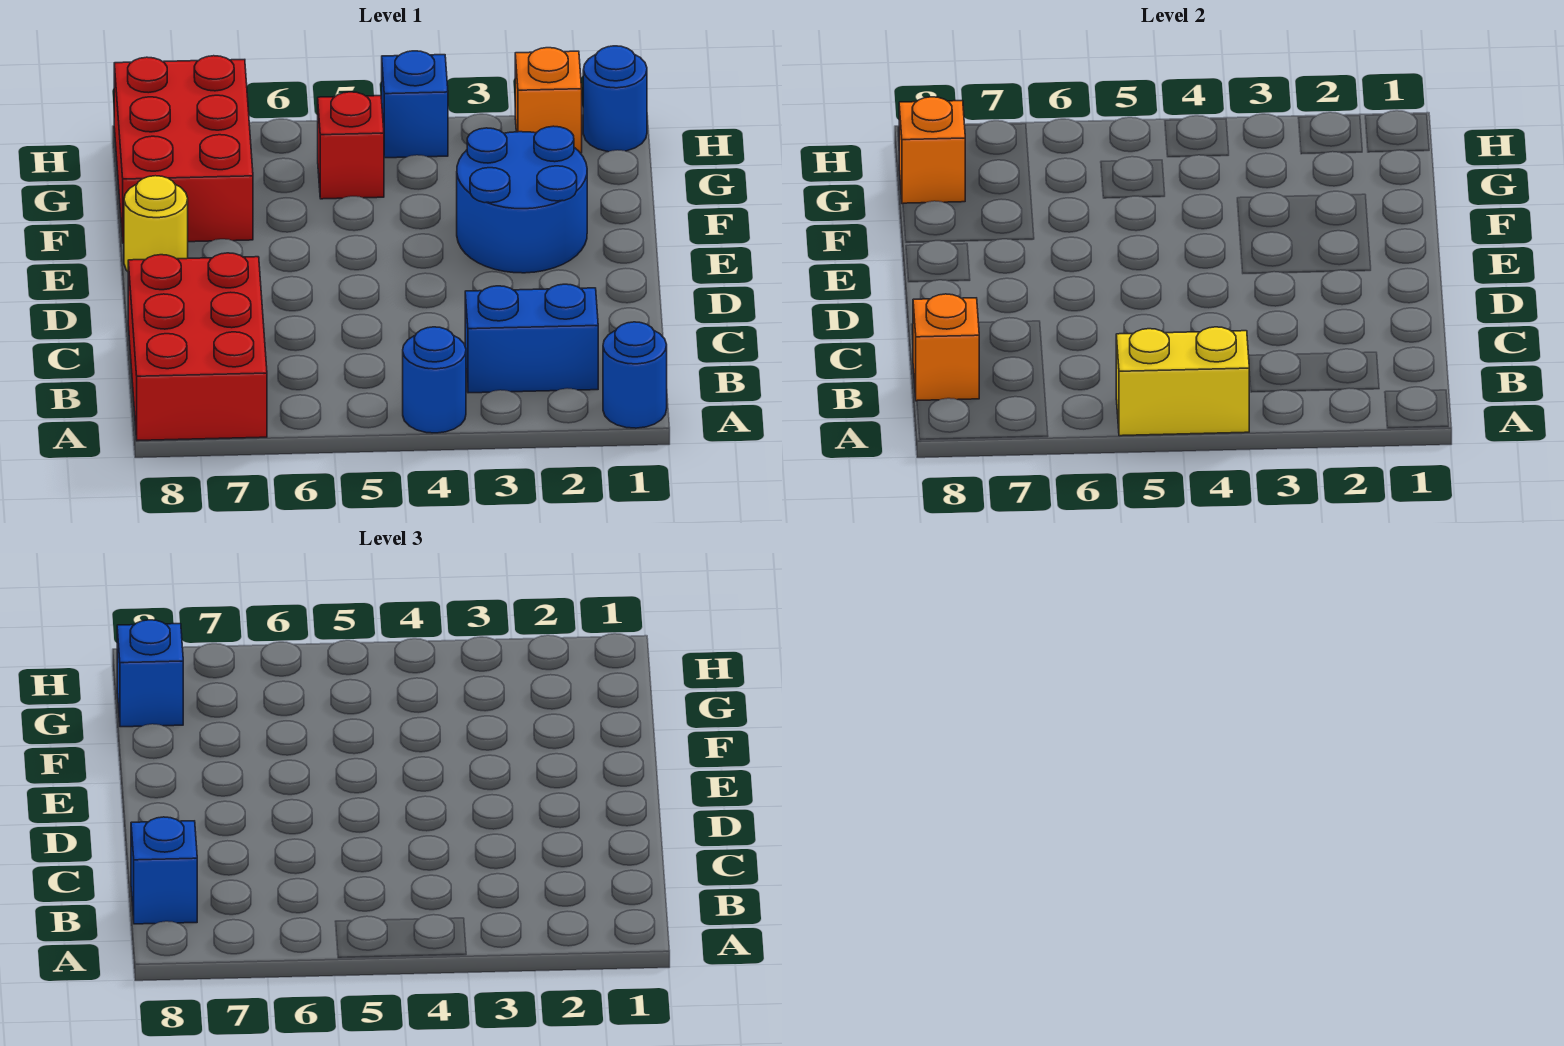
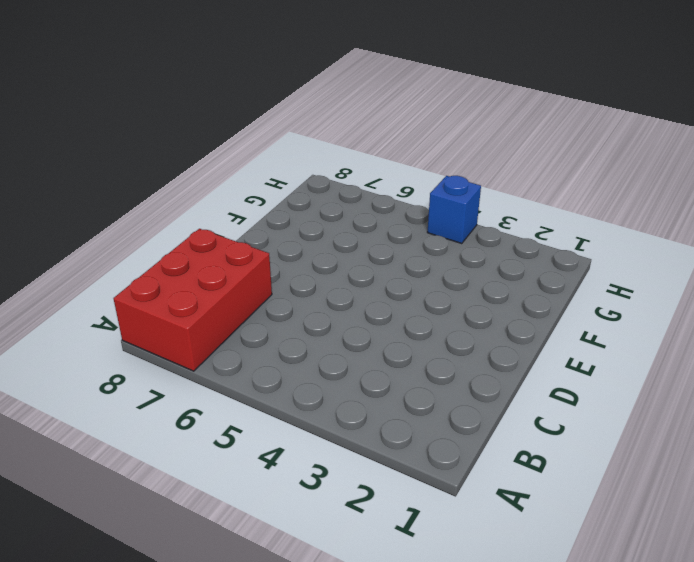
none -> blue round brick A1 level 1
none -> blue round brick A4 level 1
none -> blue brick B2:B3 level 1

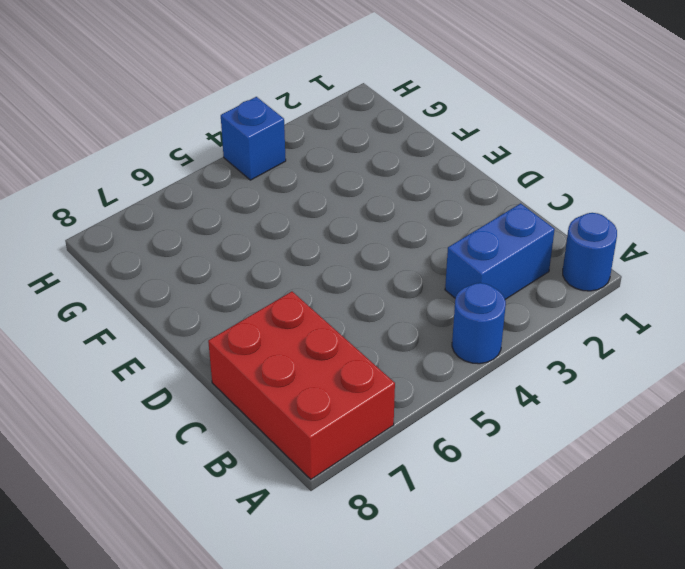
none -> blue round brick E2:F3 level 1
none -> yellow round brick E8 level 1
none -> red brick F7:H8 level 1

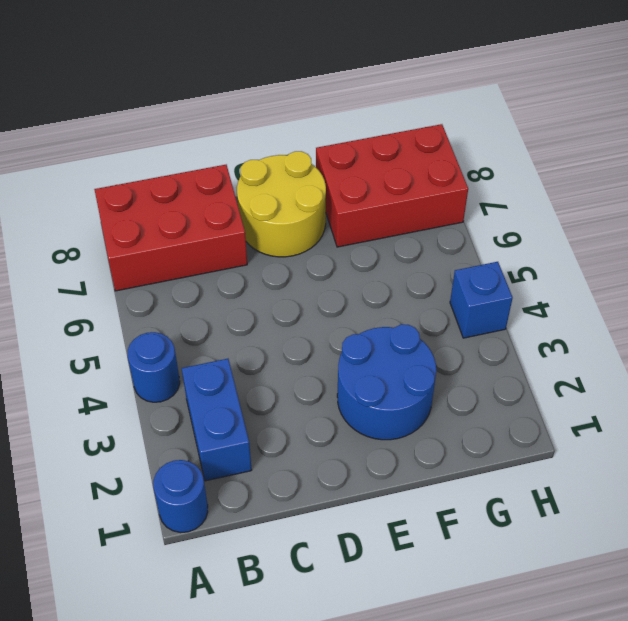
yellow round brick D7:E8 level 1 -> yellow round brick E8 level 1
none -> red brick G5 level 1
none -> blue round brick H1 level 1
none -> orange brick H2 level 1

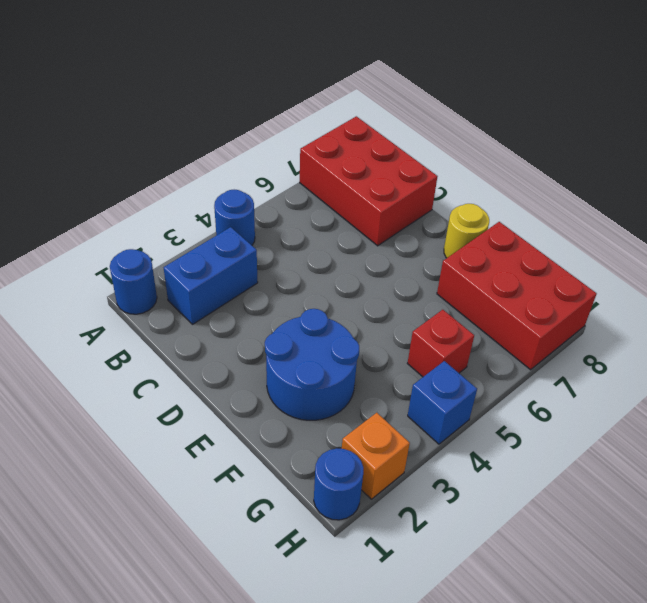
none -> yellow brick A4:A5 level 2
none -> orange brick B8 level 2
none -> orange brick G8 level 2

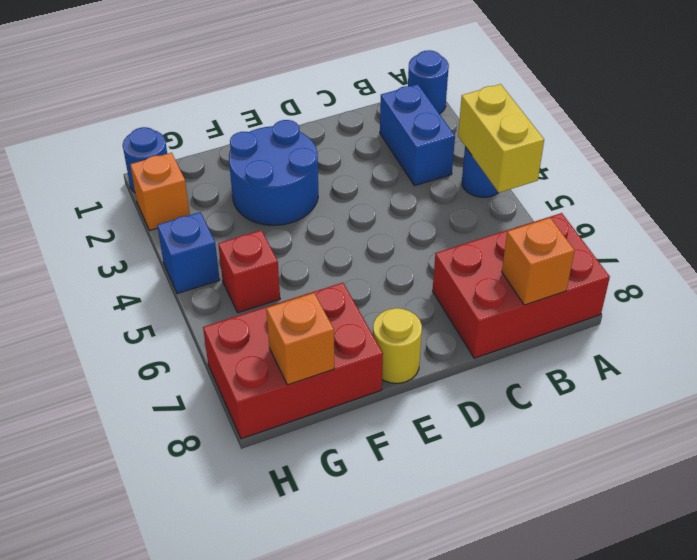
none -> blue brick B8 level 3
none -> blue brick G8 level 3

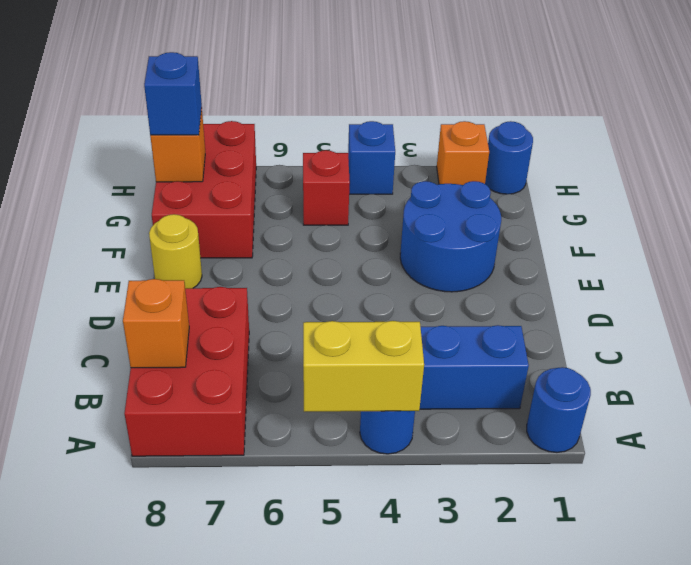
none -> blue brick B8 level 3

